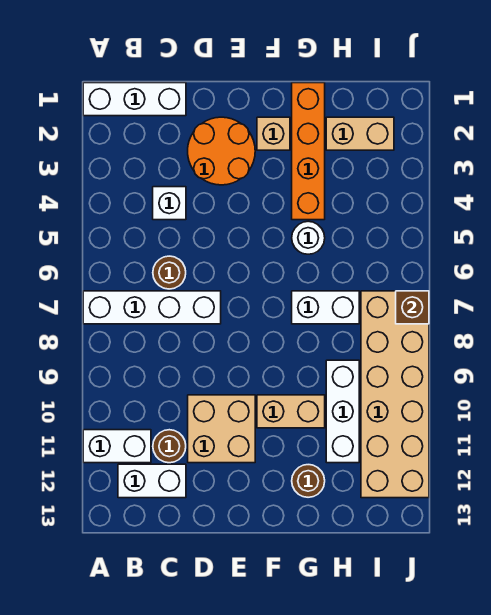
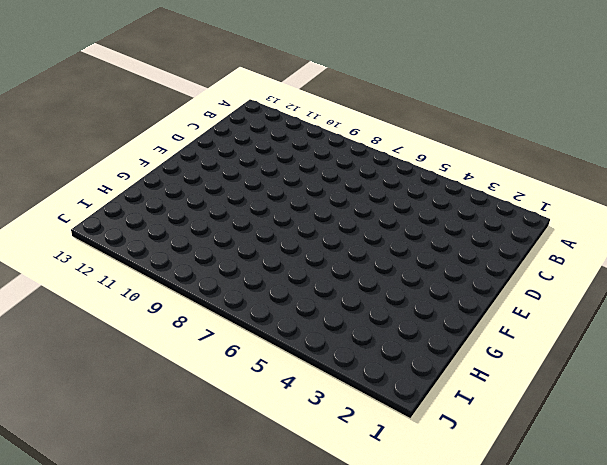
none -> white brick A1:C1 level 1
none -> white brick A7:D7 level 1
none -> white brick A11:B11 level 1

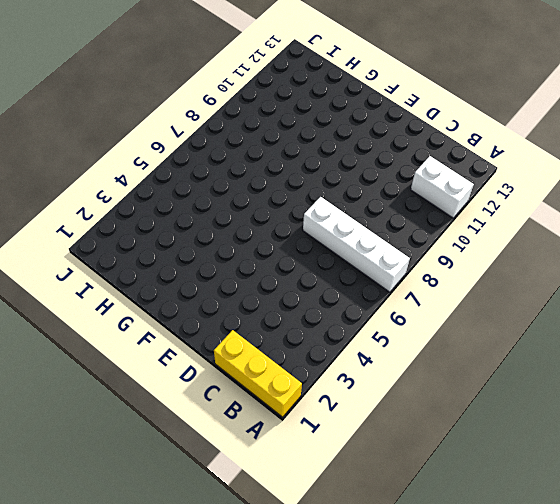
yellow brick A1:C1 level 1 -> white brick A1:C1 level 1
none -> white brick B12:C12 level 1
none -> white brick C4 level 1
none -> brown round brick C6 level 1

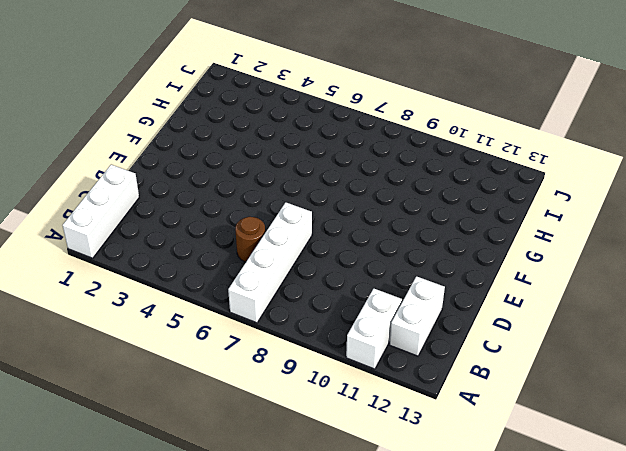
none -> white brick C4 level 1
none -> brown round brick C11 level 1
none -> orange round brick D2:E3 level 1

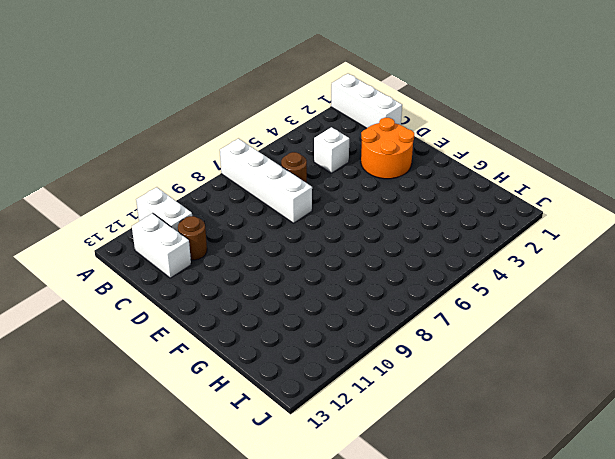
none -> tan brick D10:E11 level 1
none -> tan brick F2 level 1
none -> tan brick F10:G10 level 1

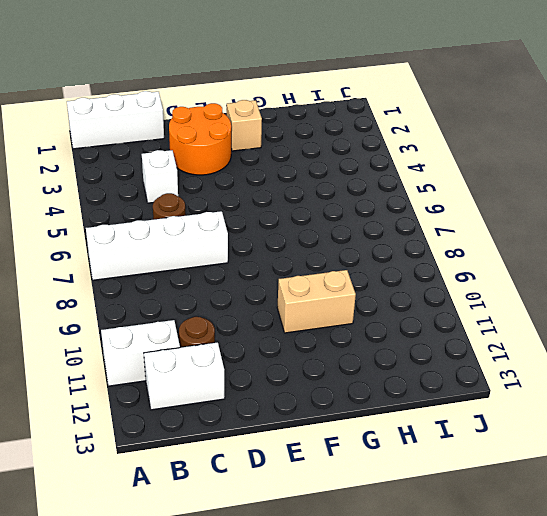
none -> tan brick D10:E11 level 1
none -> orange brick G1:G4 level 1
none -> white round brick G5 level 1

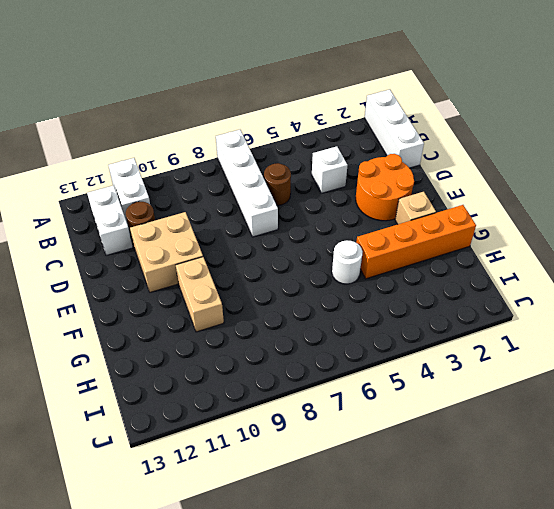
none -> white brick G7:H7 level 1
none -> brown round brick G12 level 1
none -> tan brick H2:I2 level 1

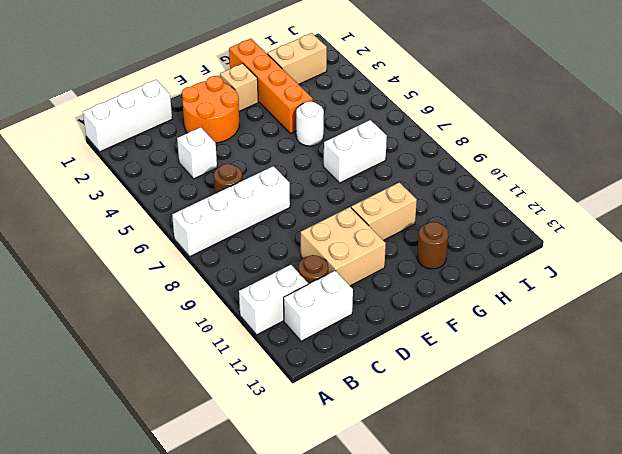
none -> white brick H9:H11 level 1
none -> tan brick I7:J12 level 1
none -> brown brick J7 level 2

